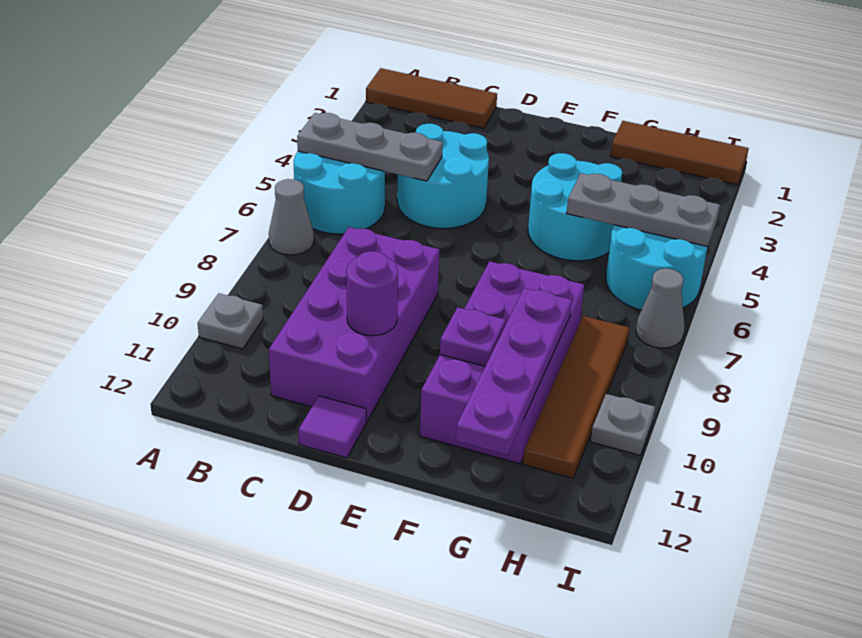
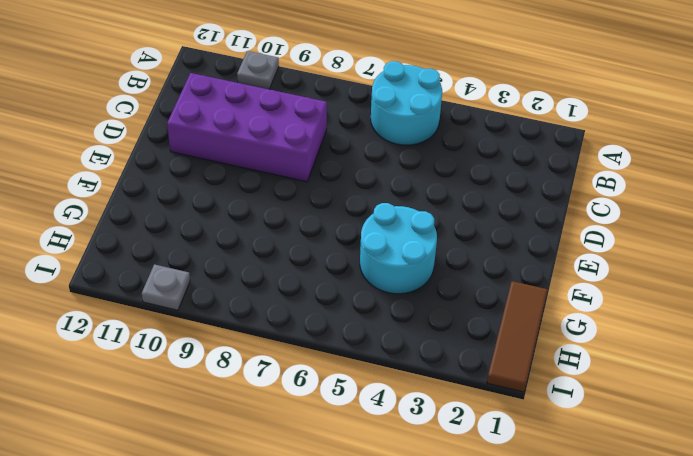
none -> brown tile A1:C1 level 1
none -> grey cone A7 level 1
none -> cyan round brick C4:D5 level 1

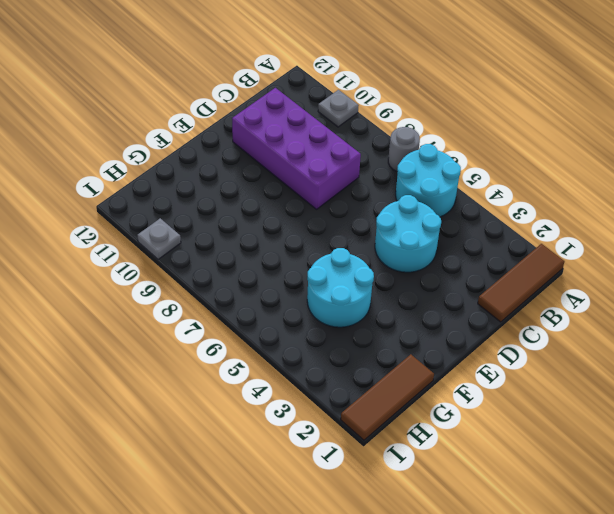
grey round brick A7 level 1 -> grey cone A7 level 1
none -> purple tile D12 level 1
none -> purple brick F8:G11 level 1
none -> cyan round brick H5:I6 level 1

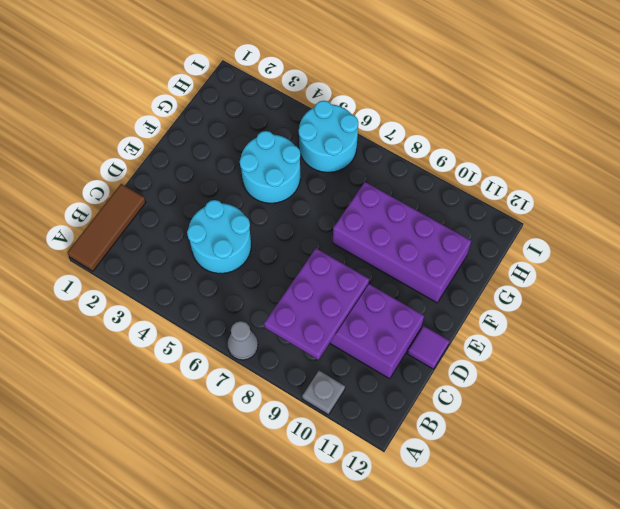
purple plate B8:D9 level 2 -> none
none -> cyan round brick A5:B6 level 1
none -> brown tile G1:I1 level 1
none -> brown tile H8:H11 level 1

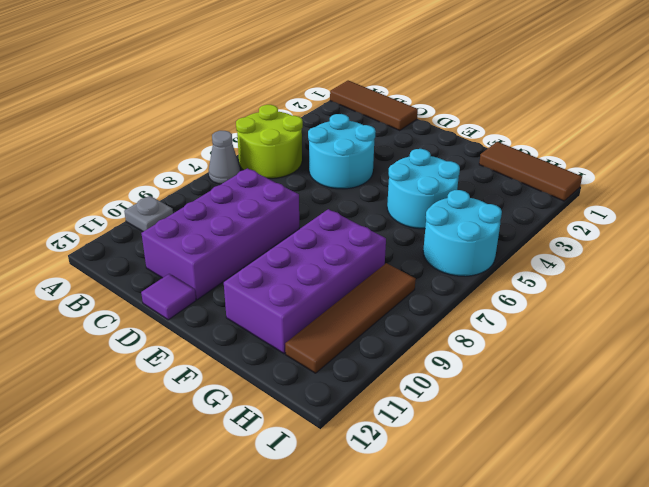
lime round brick A5:B6 level 1 -> cyan round brick A5:B6 level 1
none -> grey cone I7 level 1
none -> grey plate I10 level 1
none -> grey plate A5:C5 level 2

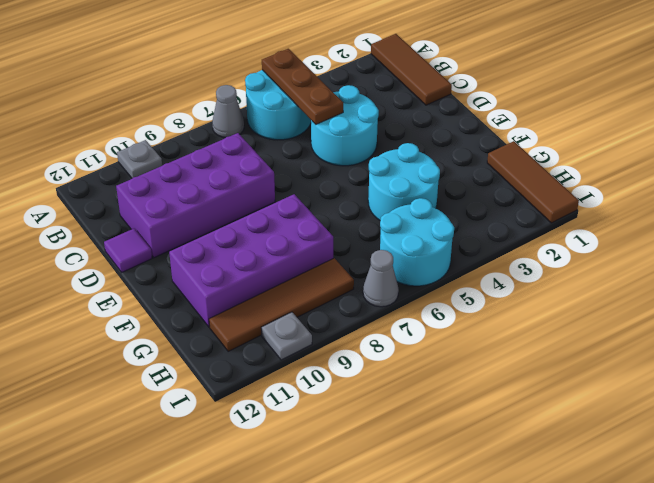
brown plate A5:C5 level 2 -> grey plate A5:C5 level 2
none -> purple round brick D10 level 2
none -> purple plate F10 level 2
none -> grey plate G5:I5 level 2

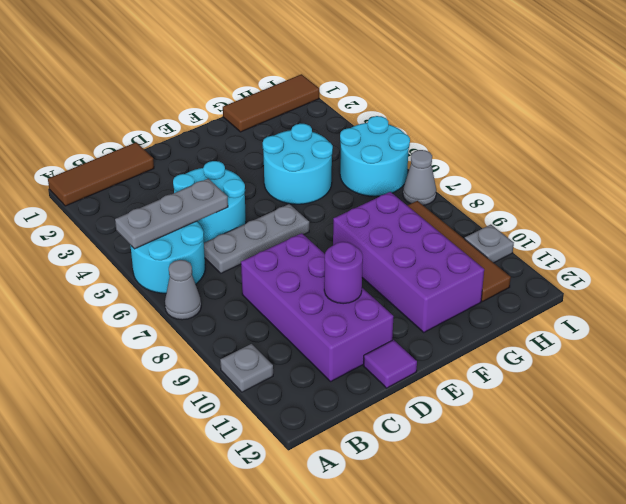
grey plate C6:E6 level 1 -> grey plate G5:I5 level 2
none -> purple plate F10 level 2
none -> purple plate G9:G12 level 2

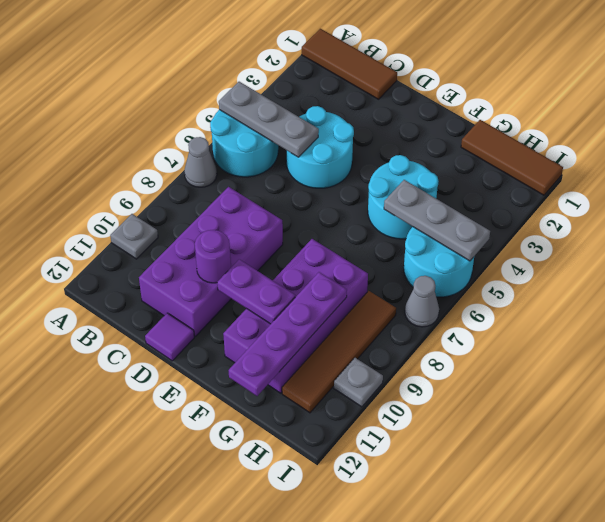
purple plate E10:F10 level 2 -> purple plate F10 level 2

